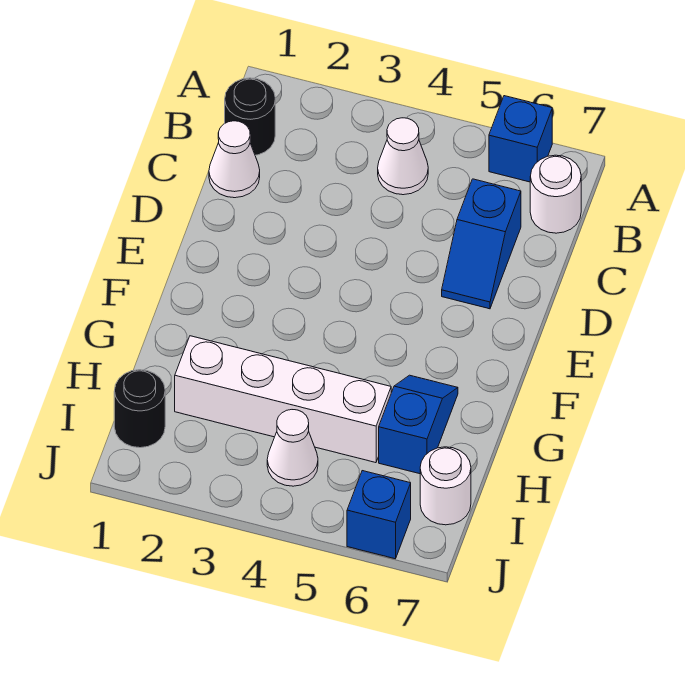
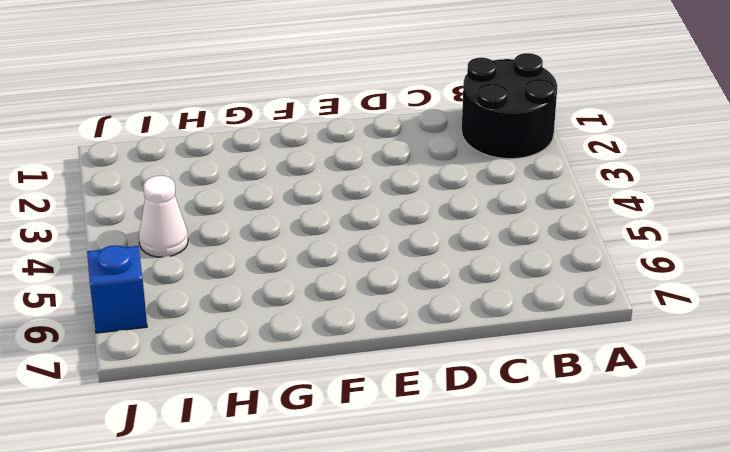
black round brick A1:B2 level 1 -> black round brick B1 level 1
none -> blue brick A6 level 1
none -> white cone B4 level 1
none -> white round brick B7 level 1

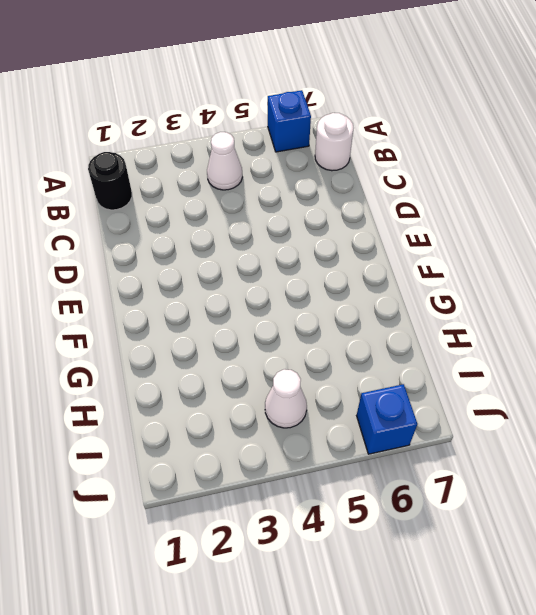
none -> white cone C1 level 1
none -> blue slope C6:D6 level 1 top C
none -> blue slope G6:H6 level 1 top H

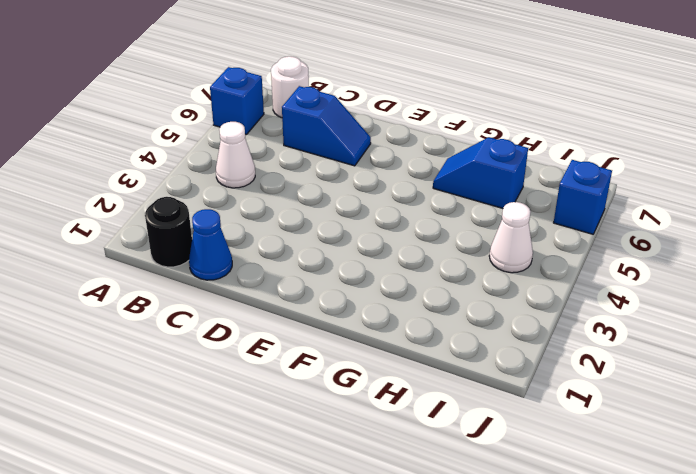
blue cone C1 level 1 -> white cone C1 level 1
none -> white brick H2:H5 level 1
none -> black round brick I1 level 1
none -> white round brick I7 level 1

